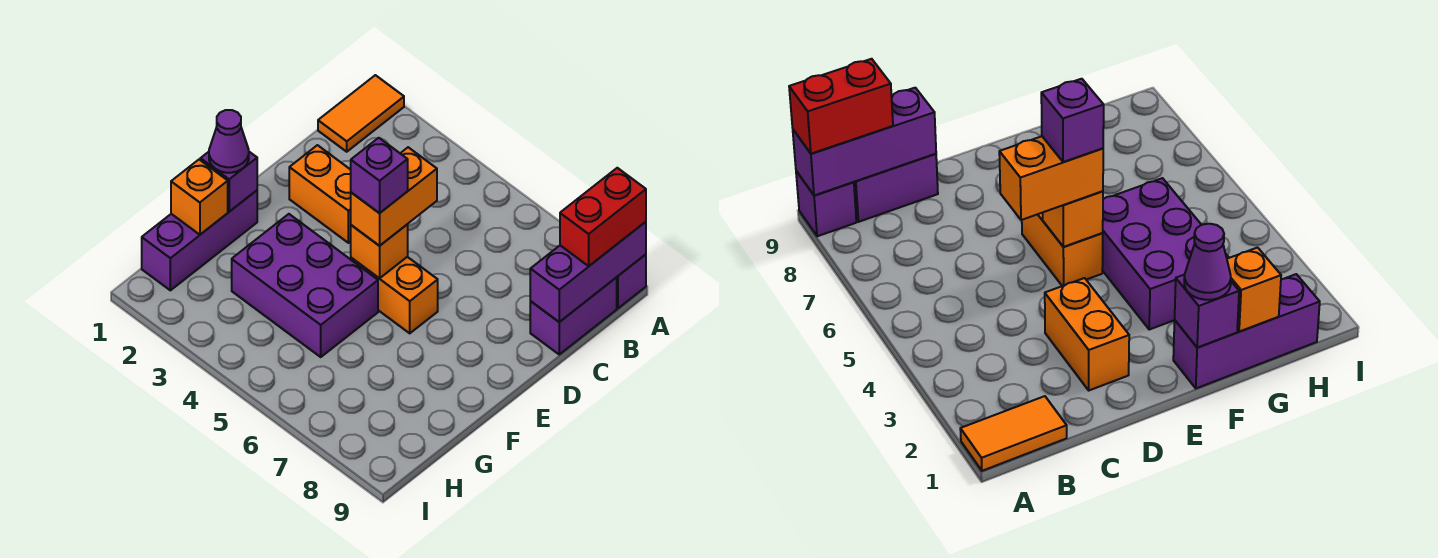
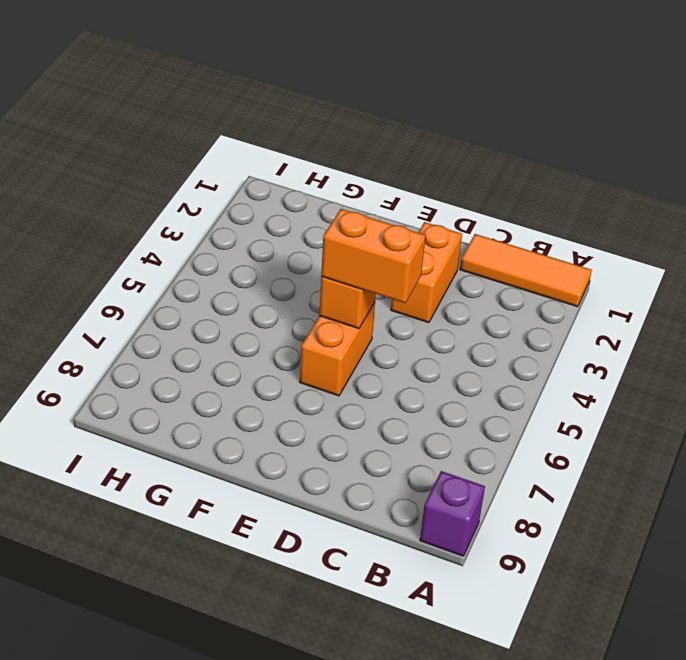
orange tile A1:C1 level 1 -> orange tile A1:B1 level 1
none -> purple brick B9:C9 level 1
none -> purple brick F1:H1 level 1
none -> purple brick F3:G5 level 1

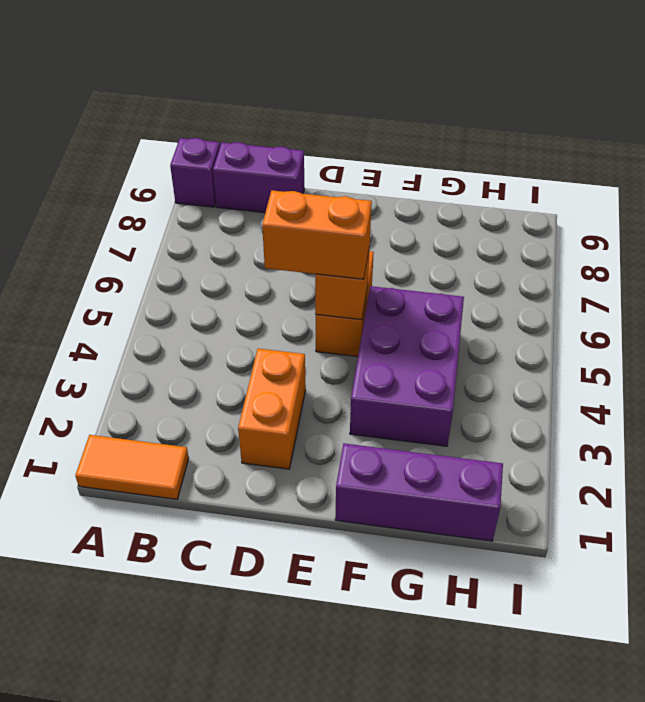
none -> purple brick A9:C9 level 2
none -> purple brick F1 level 2
none -> orange brick G1 level 2

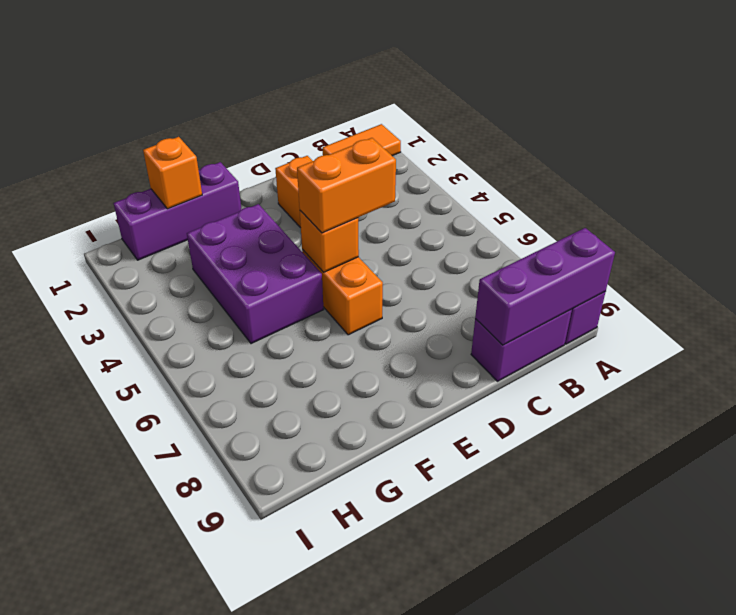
none -> purple brick F1 level 2
none -> red brick A9:B9 level 3
none -> purple cone F1 level 3

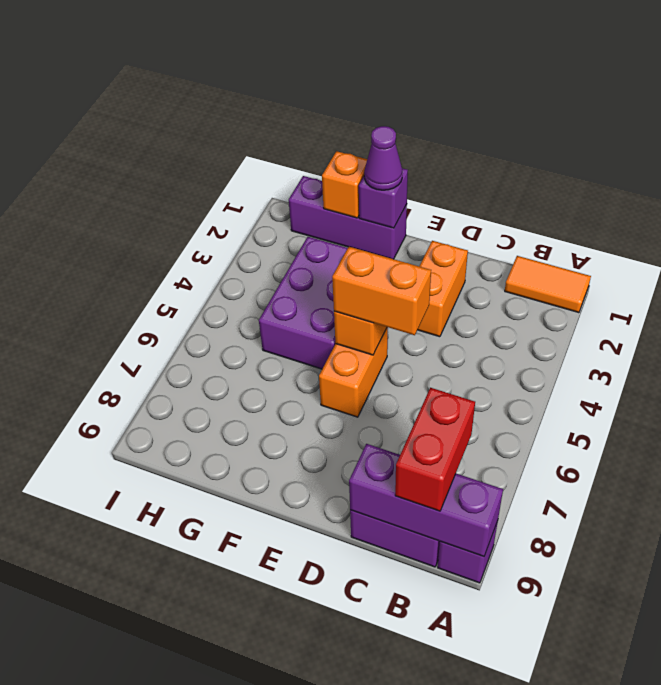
red brick B8:B9 level 3 -> red brick A9:B9 level 3
none -> purple brick E5 level 4

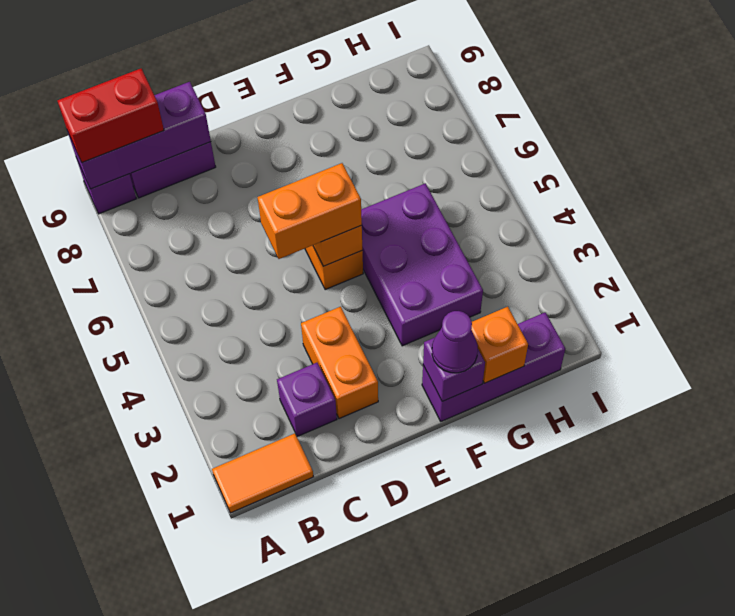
purple brick C2 level 1 -> purple brick E5 level 4

